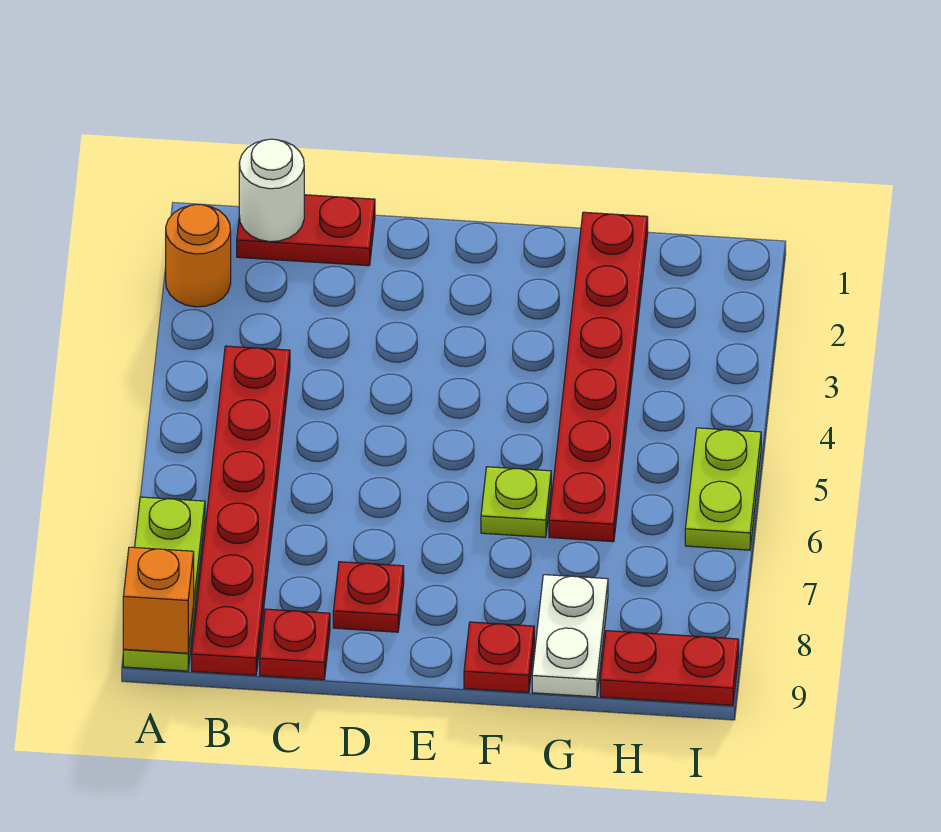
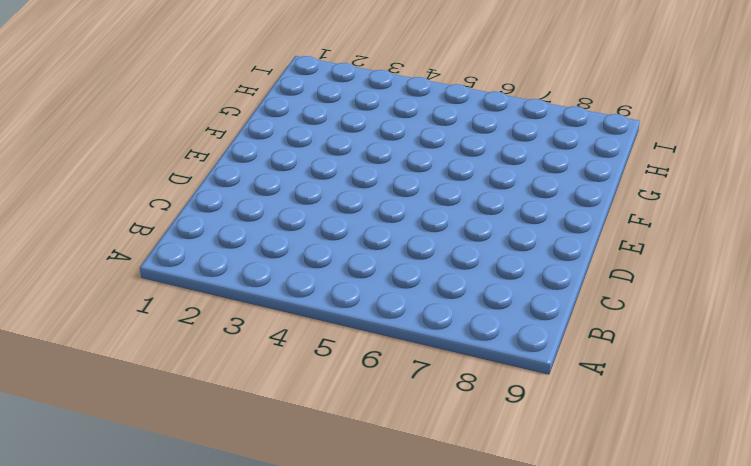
none -> orange round brick A2 level 1
none -> lime plate A7:A9 level 1
none -> red plate B1:C1 level 1

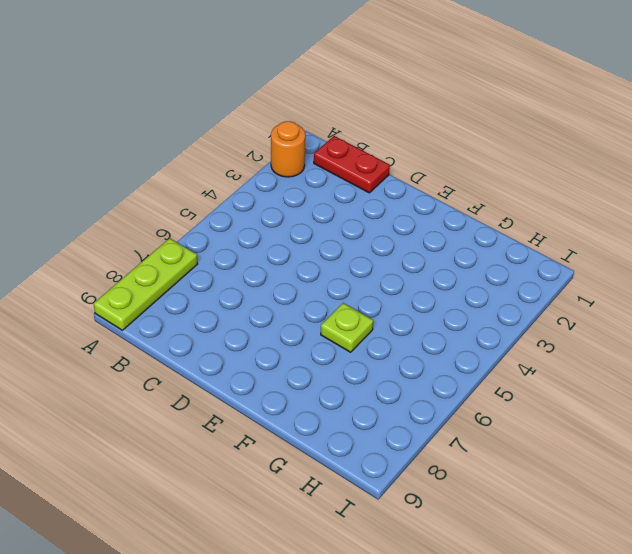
none -> red plate B4:B9 level 1
none -> red plate C9 level 1
none -> red plate D8 level 1

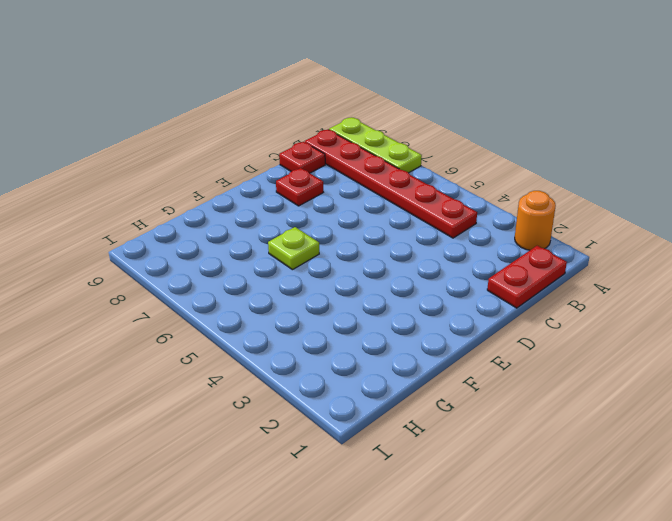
none -> red plate F9 level 1
none -> red plate G1:G6 level 1
none -> white plate G8:G9 level 1

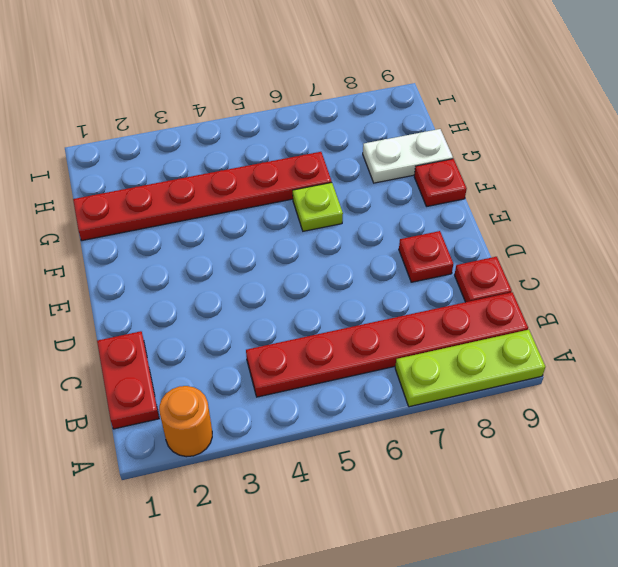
none -> red plate H9:I9 level 1
none -> lime plate I5:I6 level 1
none -> orange brick A9 level 2

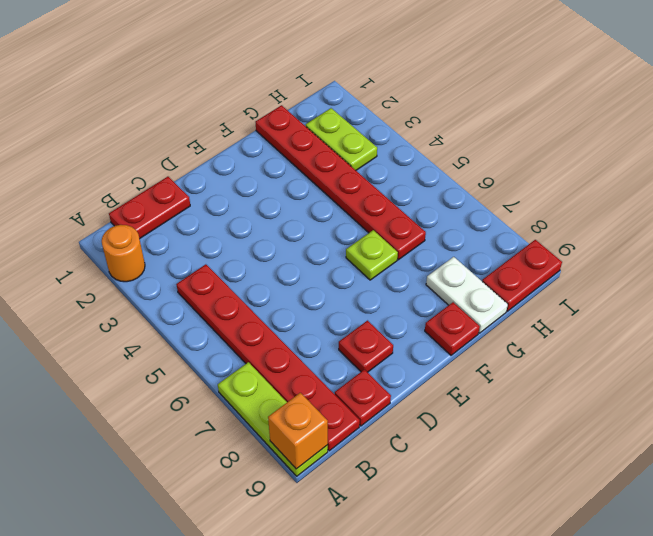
lime plate H2:H3 level 1 -> lime plate I5:I6 level 1
none -> white round brick B1 level 2

